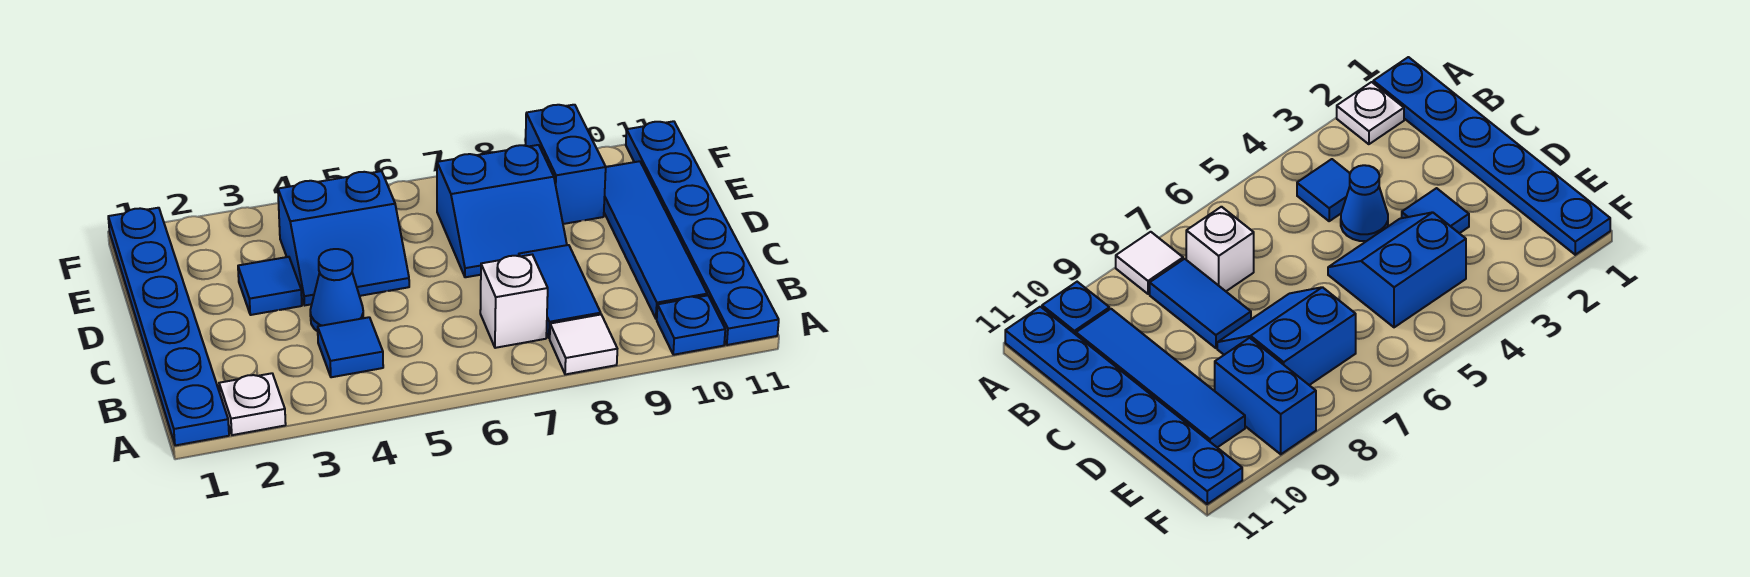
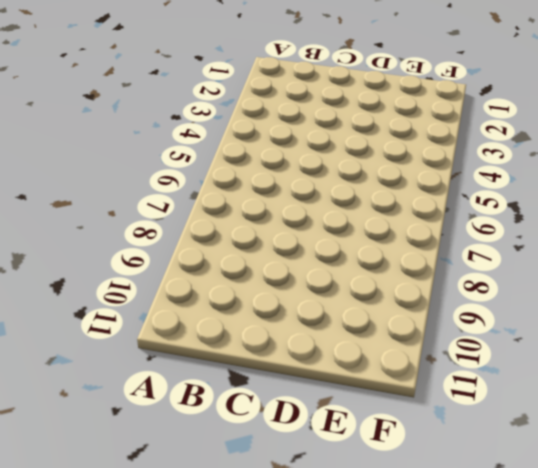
none -> blue plate A1:F1 level 1
none -> white plate A2 level 1
none -> white tile A8 level 1

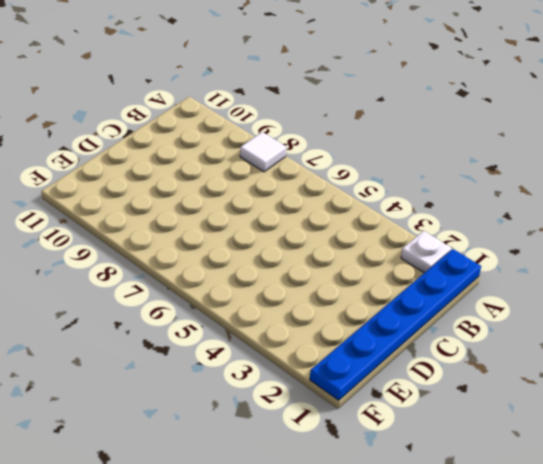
none -> blue plate A10 level 1
none -> blue plate A11:F11 level 1
none -> blue tile B4 level 1

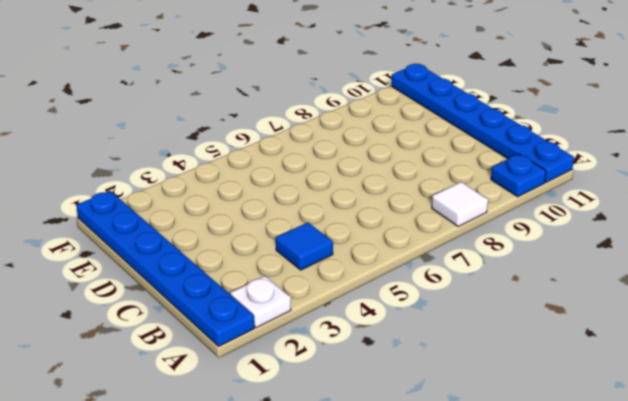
none -> white brick B7 level 1
none -> blue tile B8:C8 level 1
none -> blue tile B10:E10 level 1

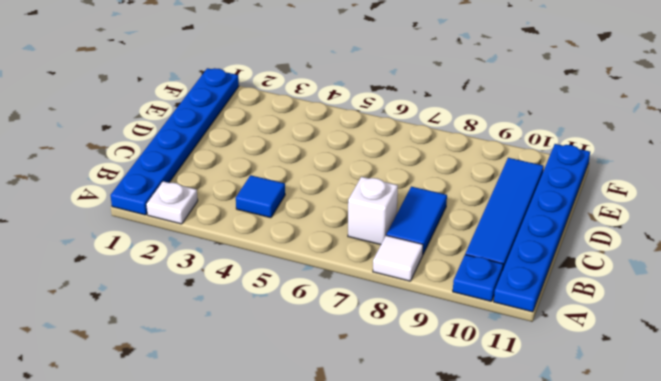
none -> blue cone C4 level 1
none -> blue tile D3 level 1
none -> blue slope D4:E5 level 1 top E

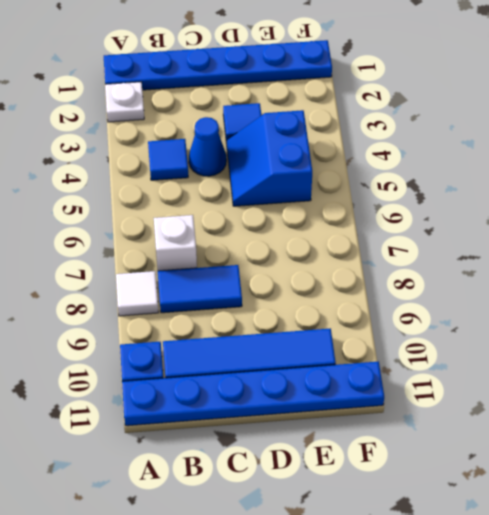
none -> blue slope D7:E8 level 1 top E
none -> blue brick E9:F9 level 1

